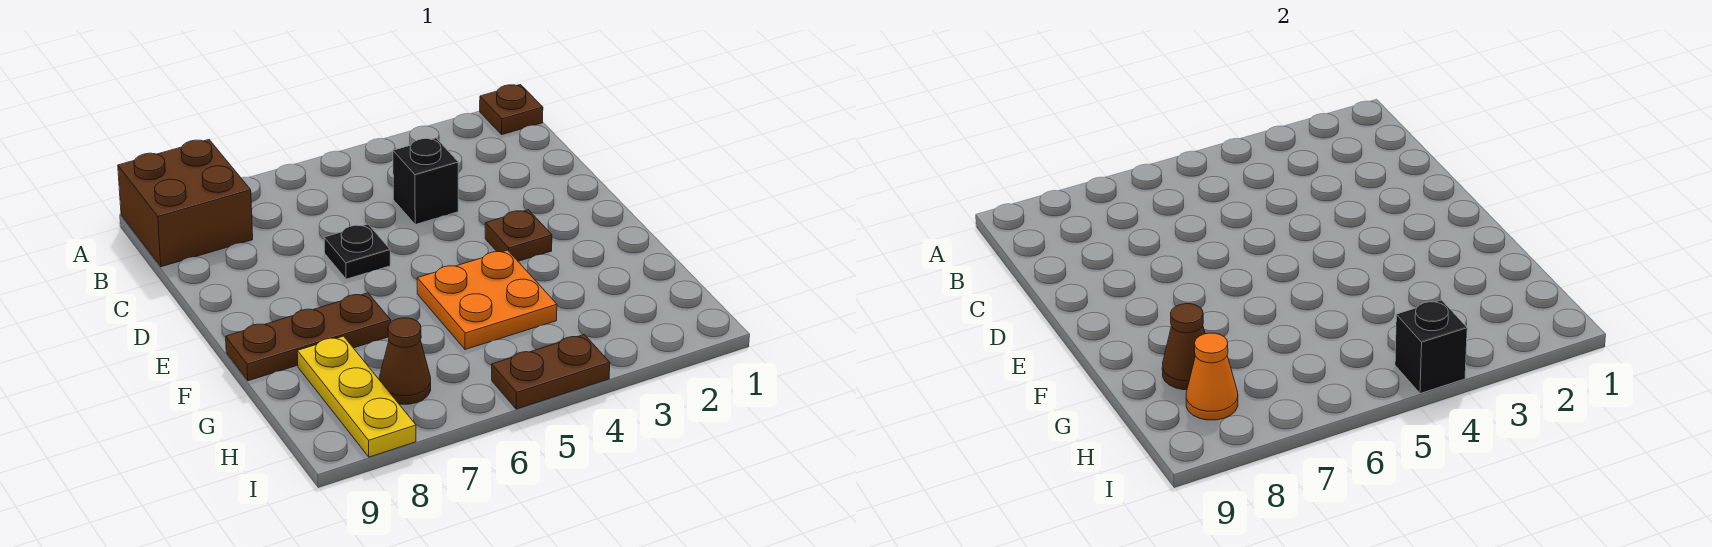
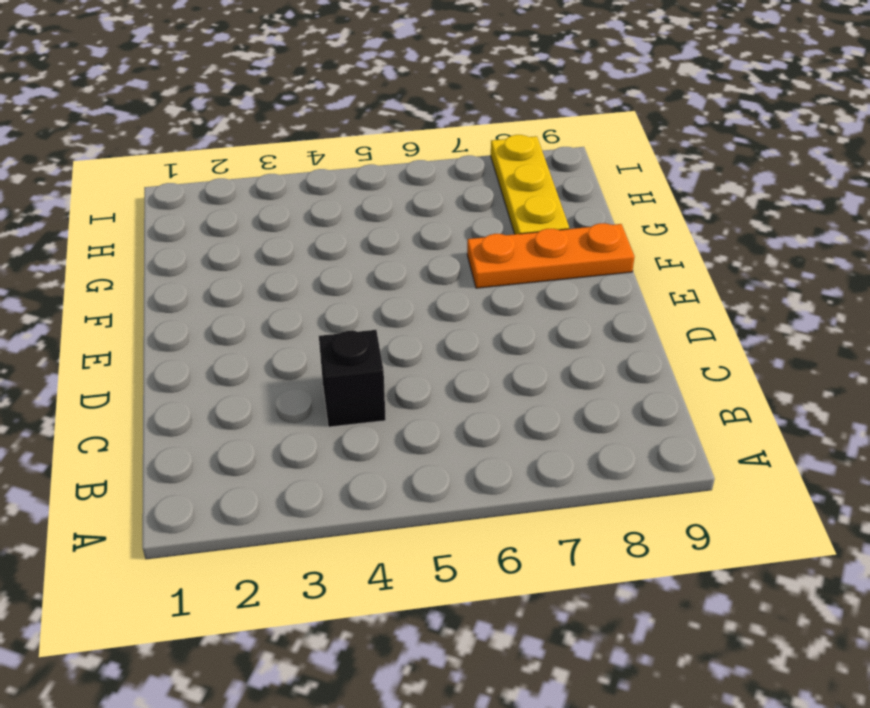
orange plate F7:F9 level 1 -> brown plate F7:F9 level 1
none -> brown plate A1 level 1
none -> brown brick A8:B9 level 1
none -> black plate D6 level 1

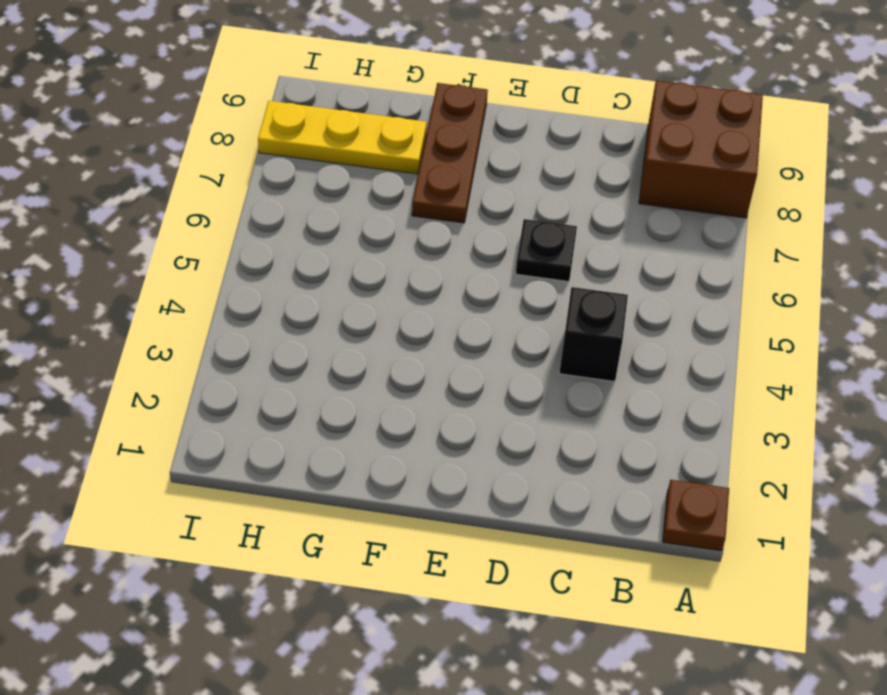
none -> brown plate E3 level 1
none -> orange plate F4:G5 level 1
none -> brown cone H7 level 1

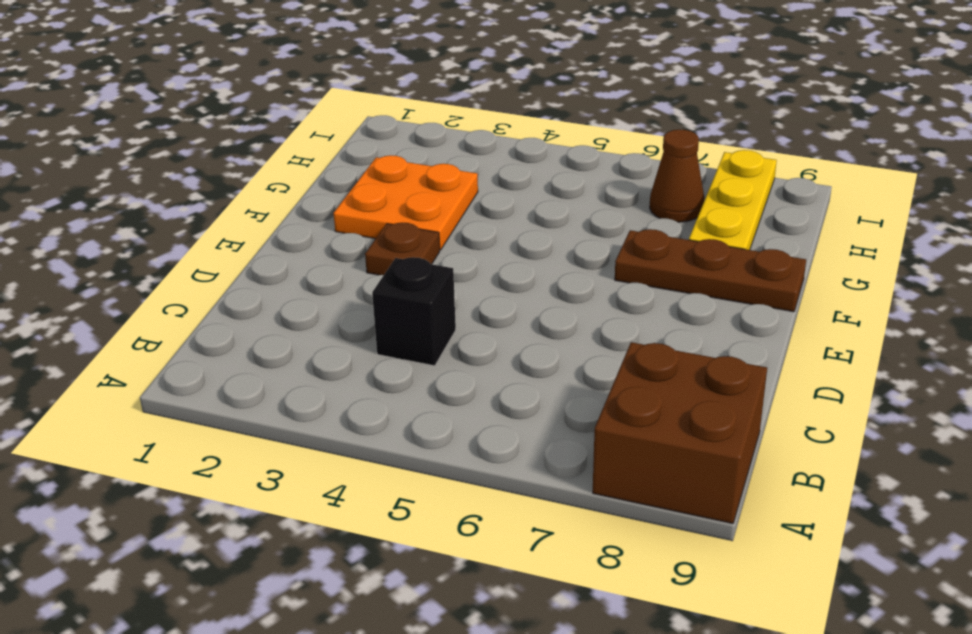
orange plate F2:G3 level 1 -> orange plate F4:G5 level 1
none -> brown plate A1 level 1
none -> black plate D6 level 1
none -> brown plate I4:I5 level 1

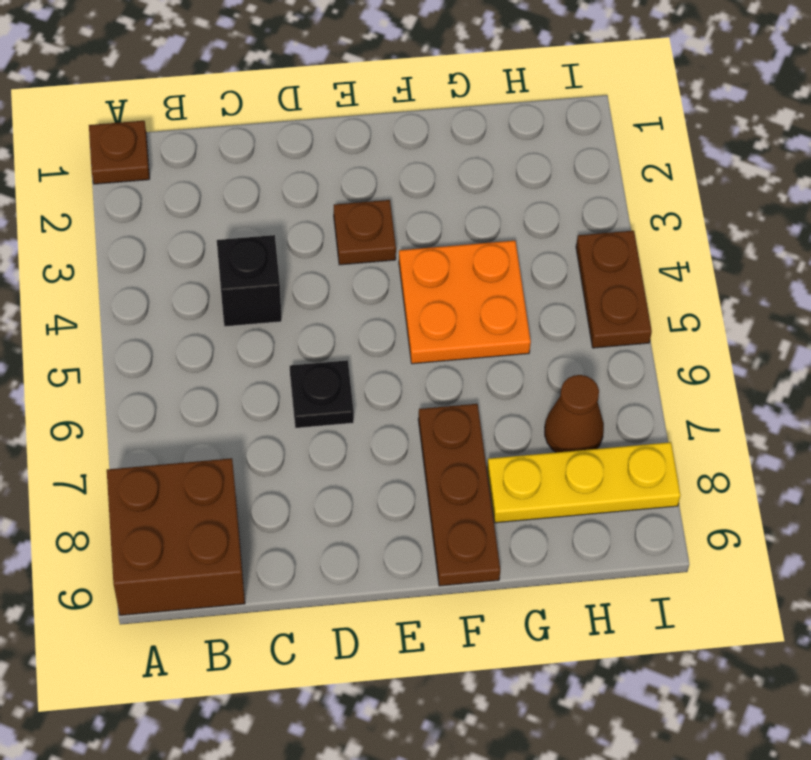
none -> brown cone G8 level 2
none -> orange cone H8 level 2
none -> black brick I4 level 2

